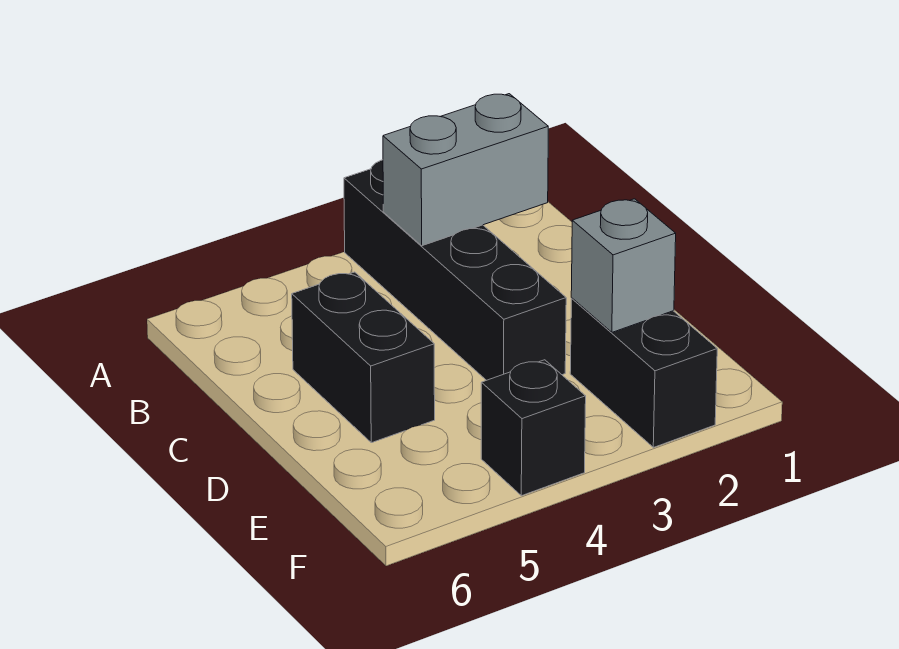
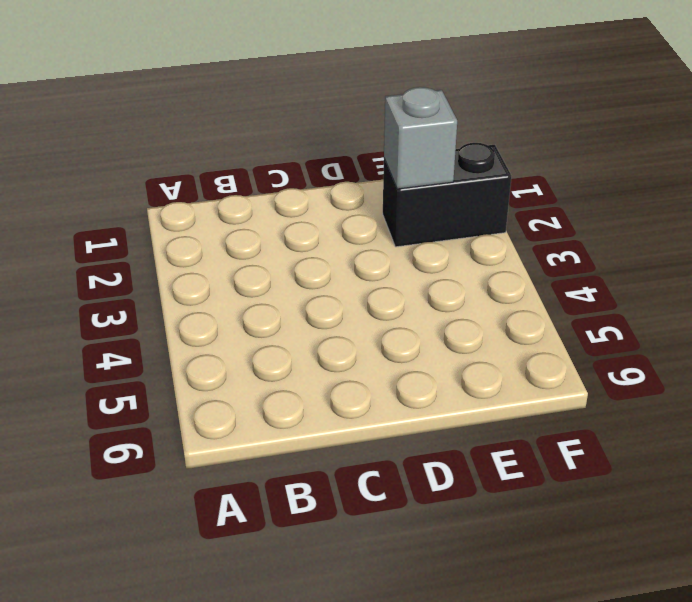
none -> black brick A3:D3 level 1
none -> black brick C5:D5 level 1

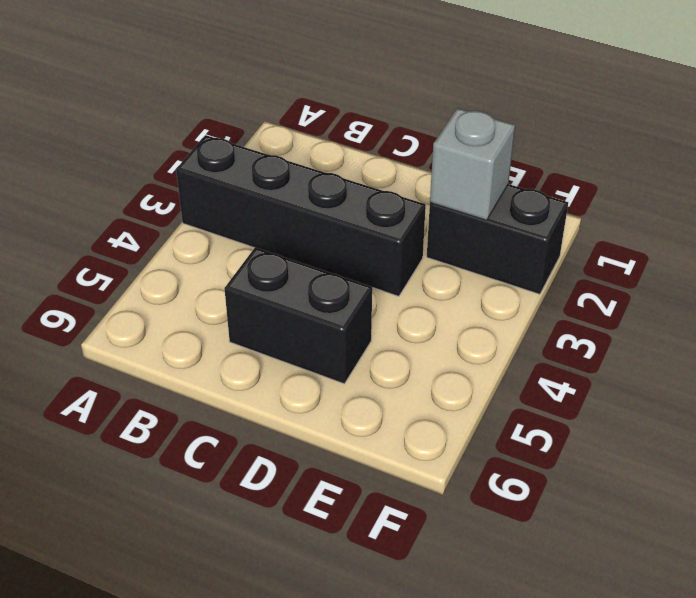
none -> black brick F4 level 1
none -> grey brick B2:B3 level 2

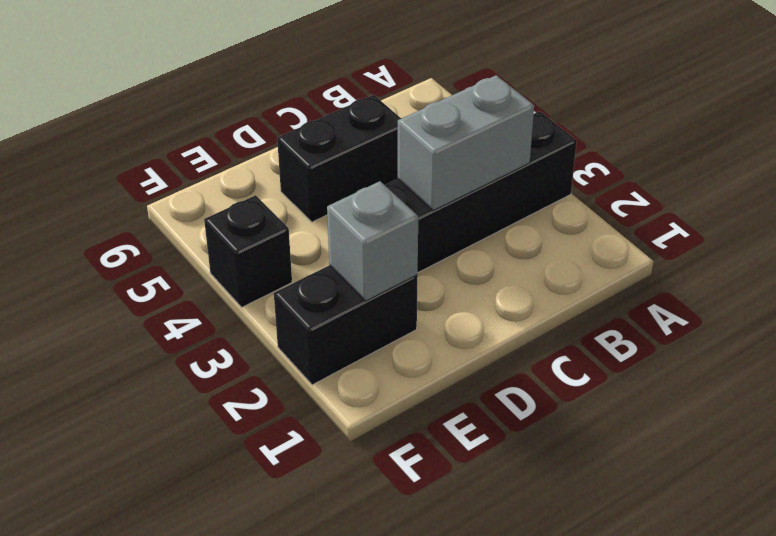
grey brick B3:C3 level 2 -> grey brick B2:B3 level 2

